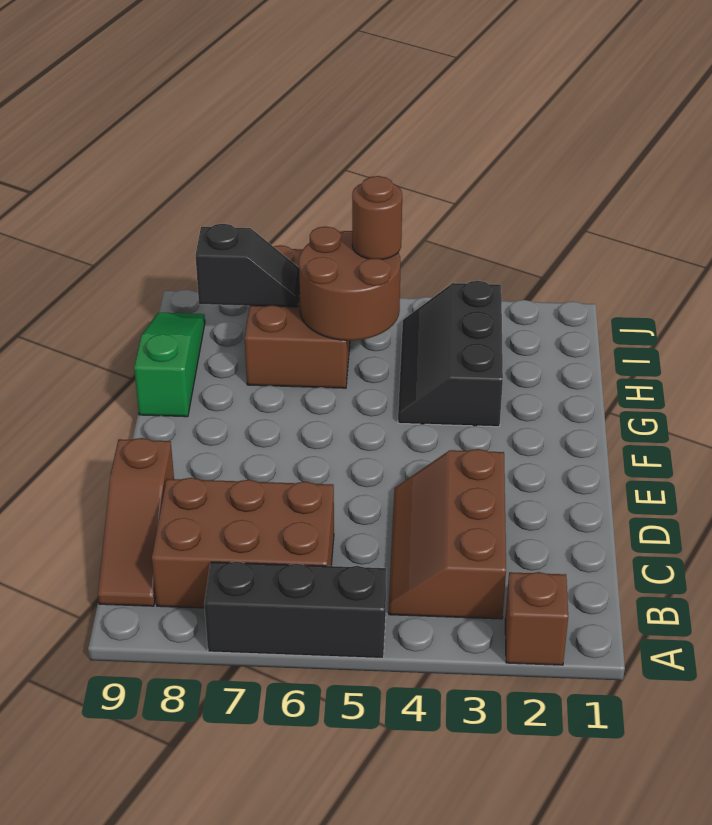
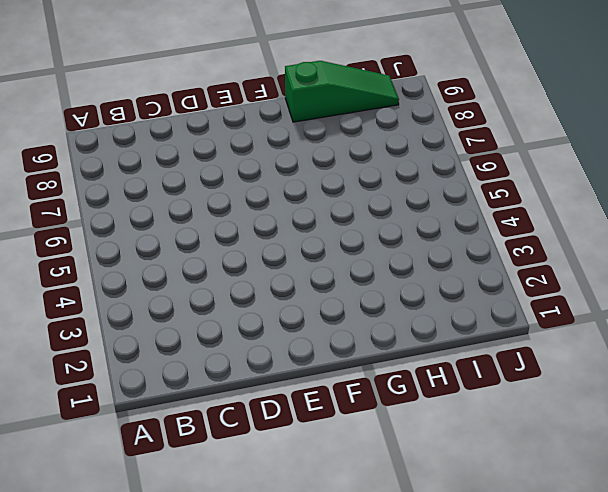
none -> brown brick A2 level 1
none -> black brick A5:A7 level 1

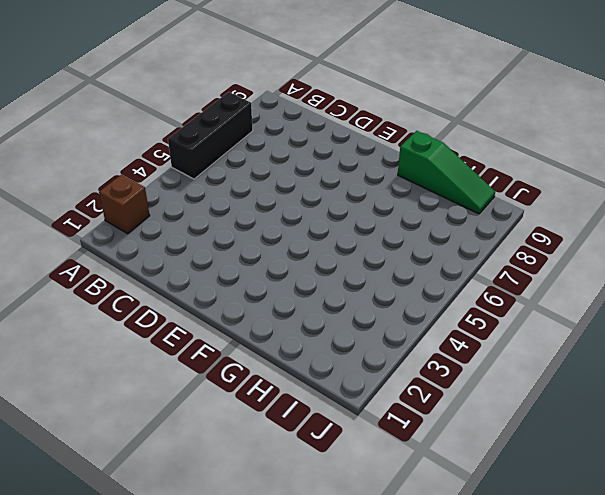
none -> brown slope B3:D4 level 1 top 3
none -> brown brick B6:C8 level 1

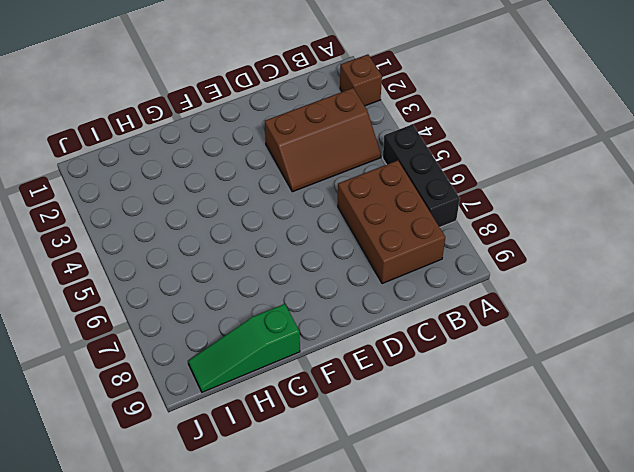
none -> brown slope B9:D9 level 1 top D
none -> black slope G3:I4 level 1 top 3

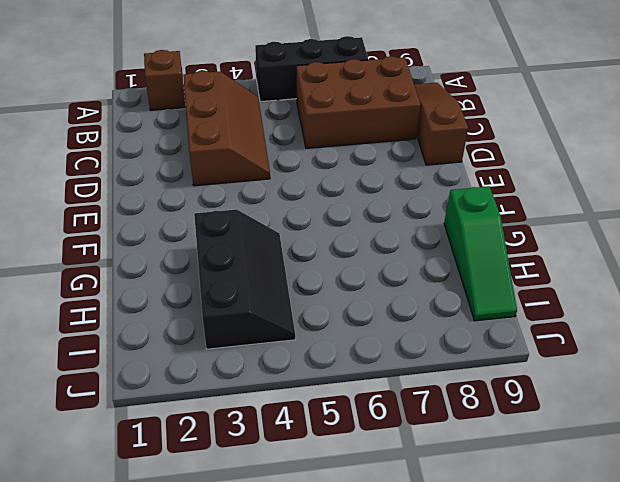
none -> brown brick H6:J7 level 1
none -> brown round brick H5:I6 level 2

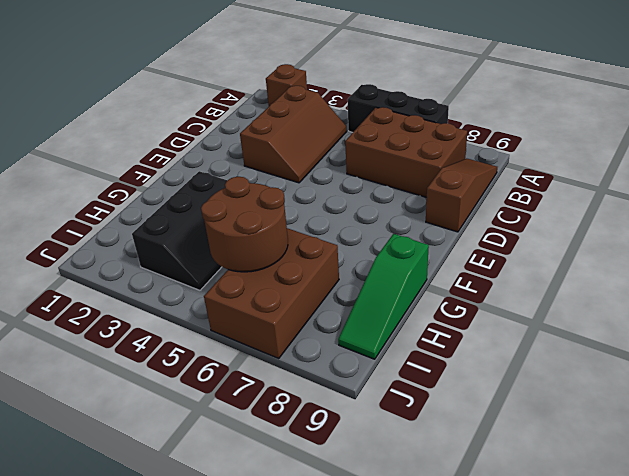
none -> black slope I7:I8 level 2 top 8
none -> brown round brick I5 level 3

